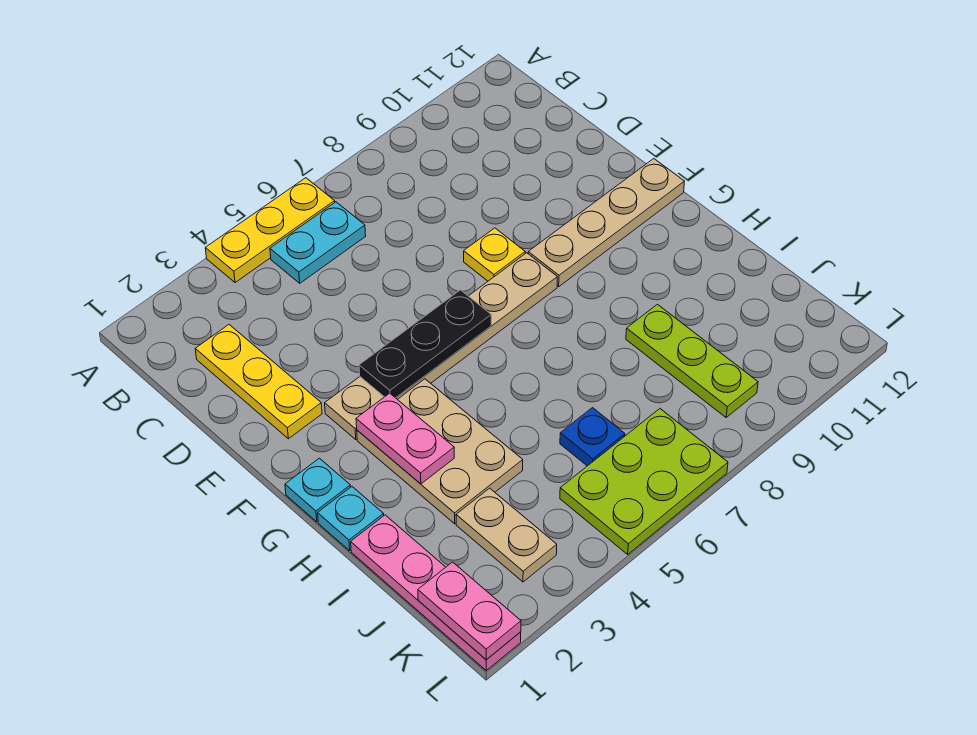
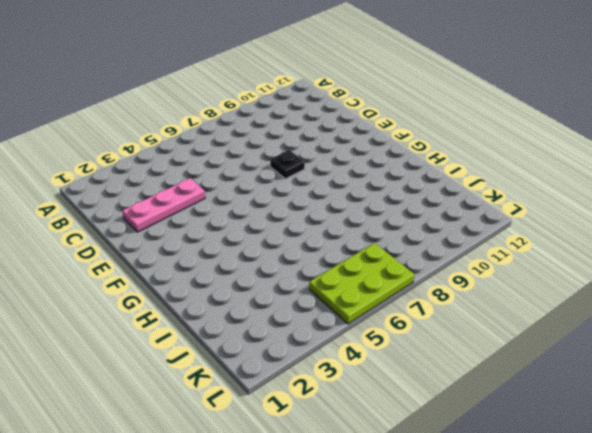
pink plate D2:D4 level 1 -> yellow plate C2:E2 level 1
black plate E8 level 1 -> yellow plate E8 level 1
none -> yellow plate A4:A6 level 1
none -> cyan plate B5:B6 level 1
none -> tan plate F3:F8 level 1

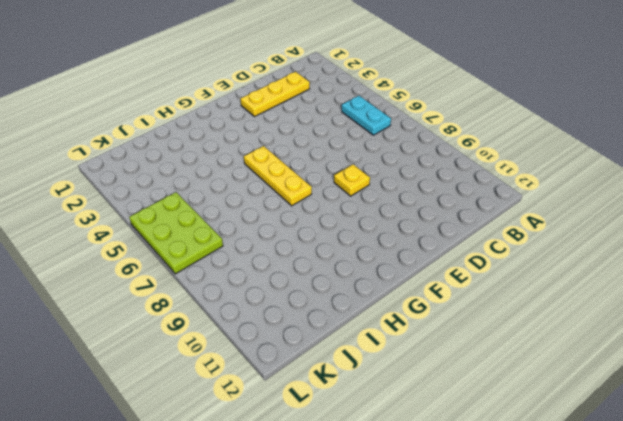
yellow plate G5:G7 level 1 -> yellow plate A4:A6 level 1
none -> tan plate F3:F8 level 1
none -> tan plate F9:F12 level 1
none -> cyan plate G1 level 1

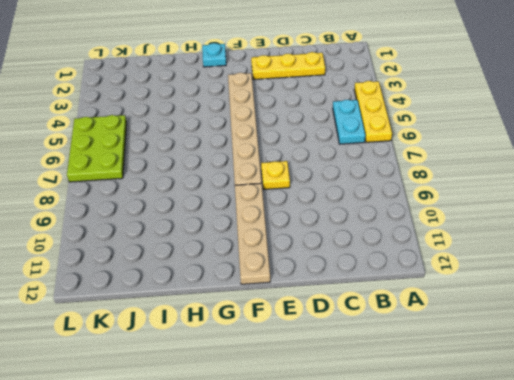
none -> tan plate G3:I4 level 1
none -> cyan plate H1 level 1
none -> pink plate I1:L1 level 1

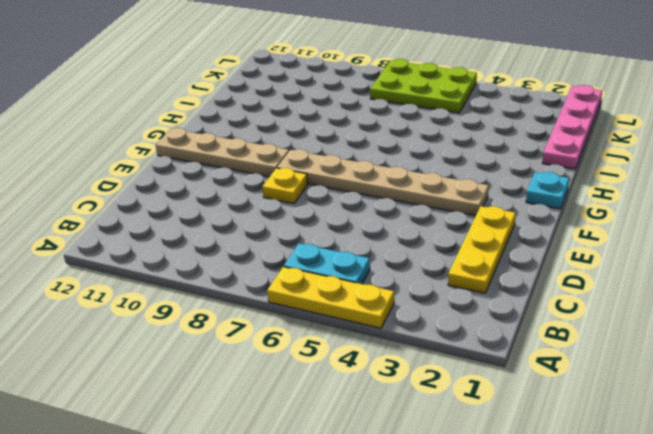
none -> tan plate G3:I4 level 1
none -> cyan plate H1 level 1
none -> lime plate I9:K9 level 1

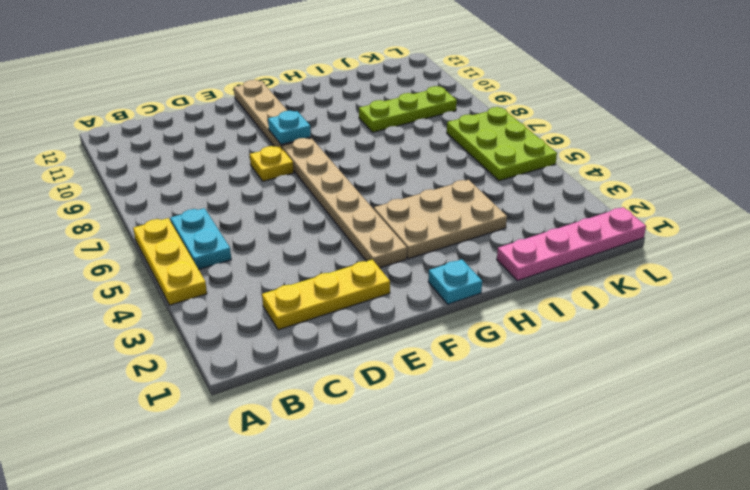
cyan plate F9 level 2 -> cyan plate H1 level 1
none -> tan plate J3:K3 level 1
none -> blue plate J6 level 1
none -> black plate F4:F6 level 2

